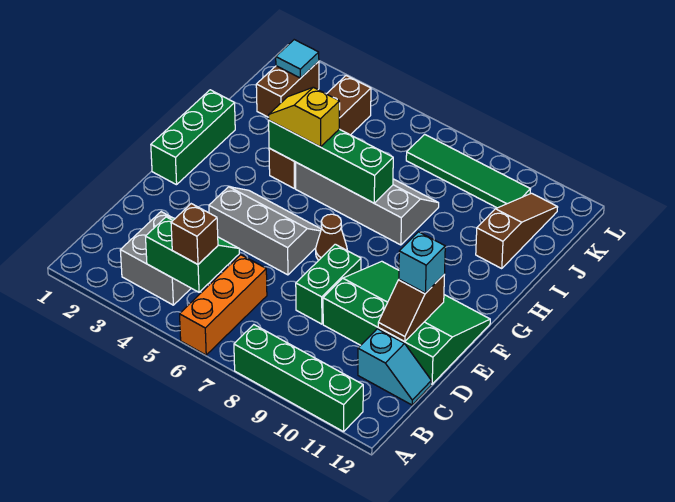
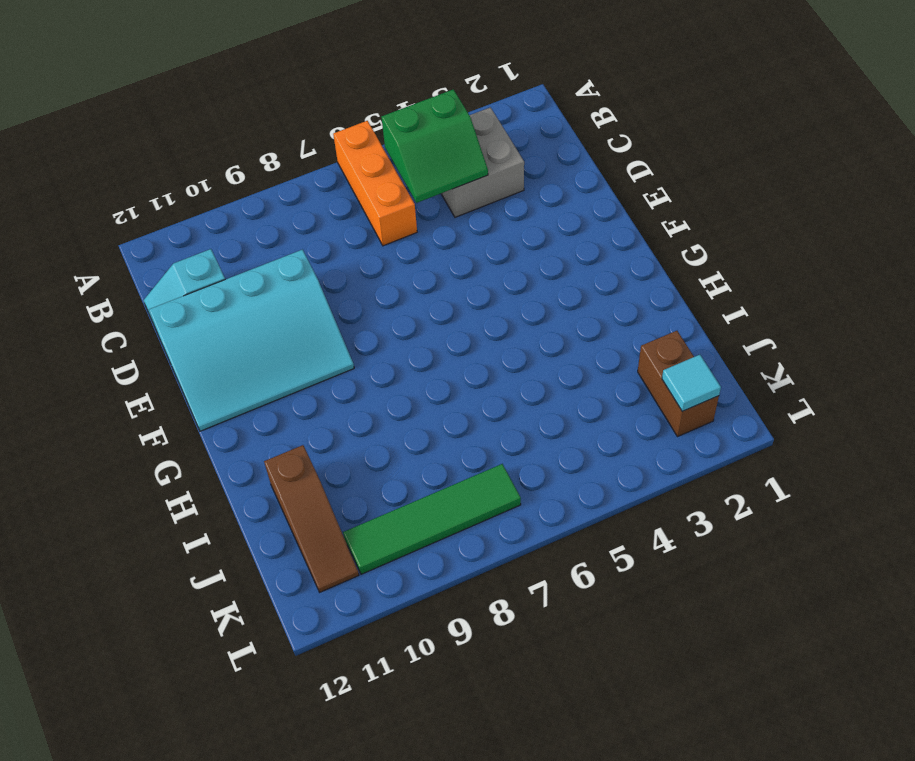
cyan slope D9:F12 level 1 top D -> green slope D9:F12 level 1 top D
none -> green brick A8:A11 level 1
none -> green brick D8:E8 level 1
none -> grey slope E4:F6 level 1 top E

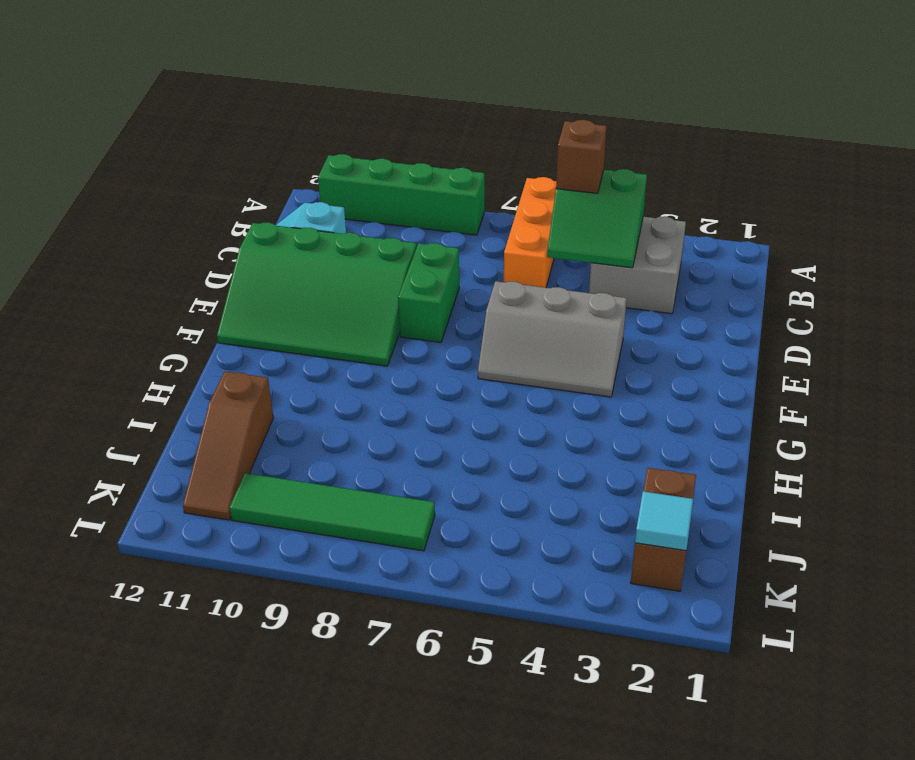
none -> green brick F1:H1 level 1
none -> brown cone F7 level 1
none -> brown brick H4:K4 level 1

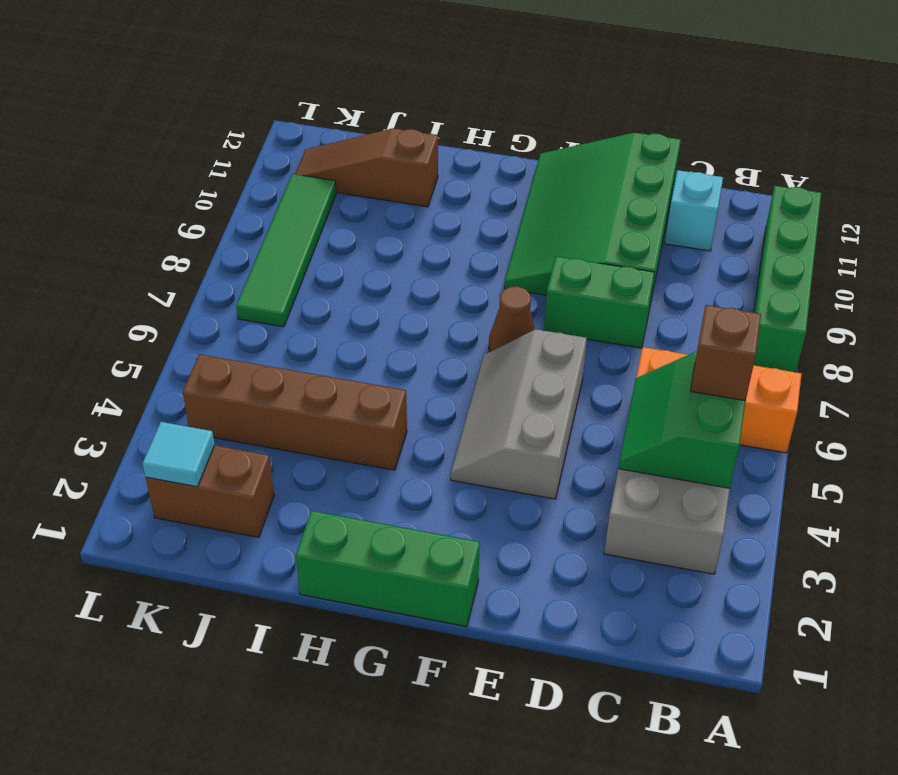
none -> grey slope H5:I8 level 1 top H
none -> brown slope D11:E11 level 2 top E
none -> green brick H4:H7 level 2

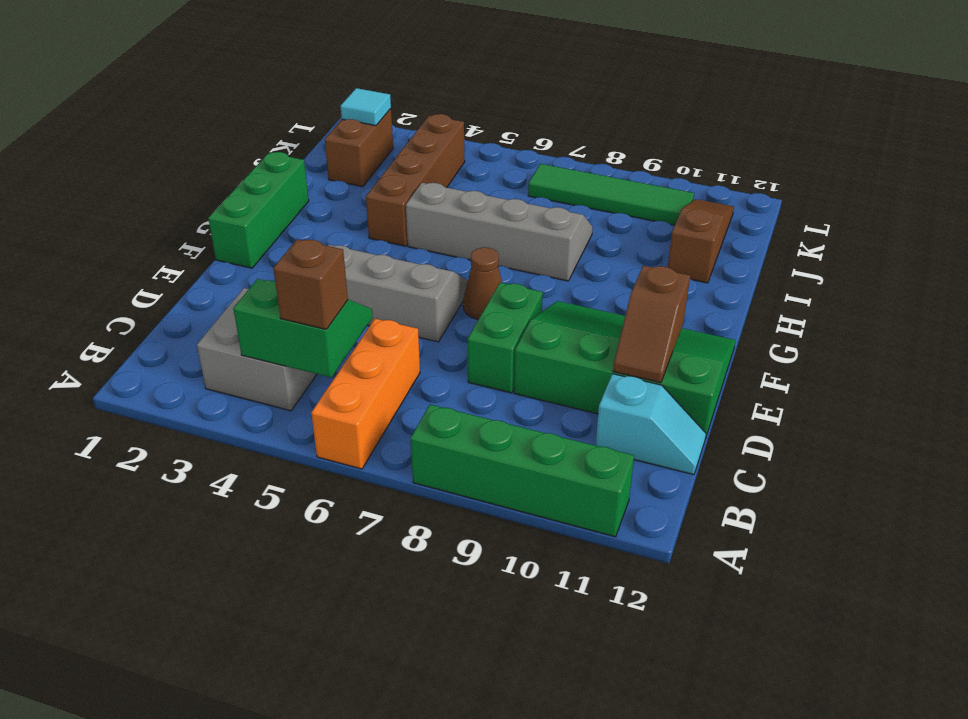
none -> green brick H4:H7 level 2
none -> cyan brick E11 level 3
none -> yellow slope H4:H5 level 3 top 5

